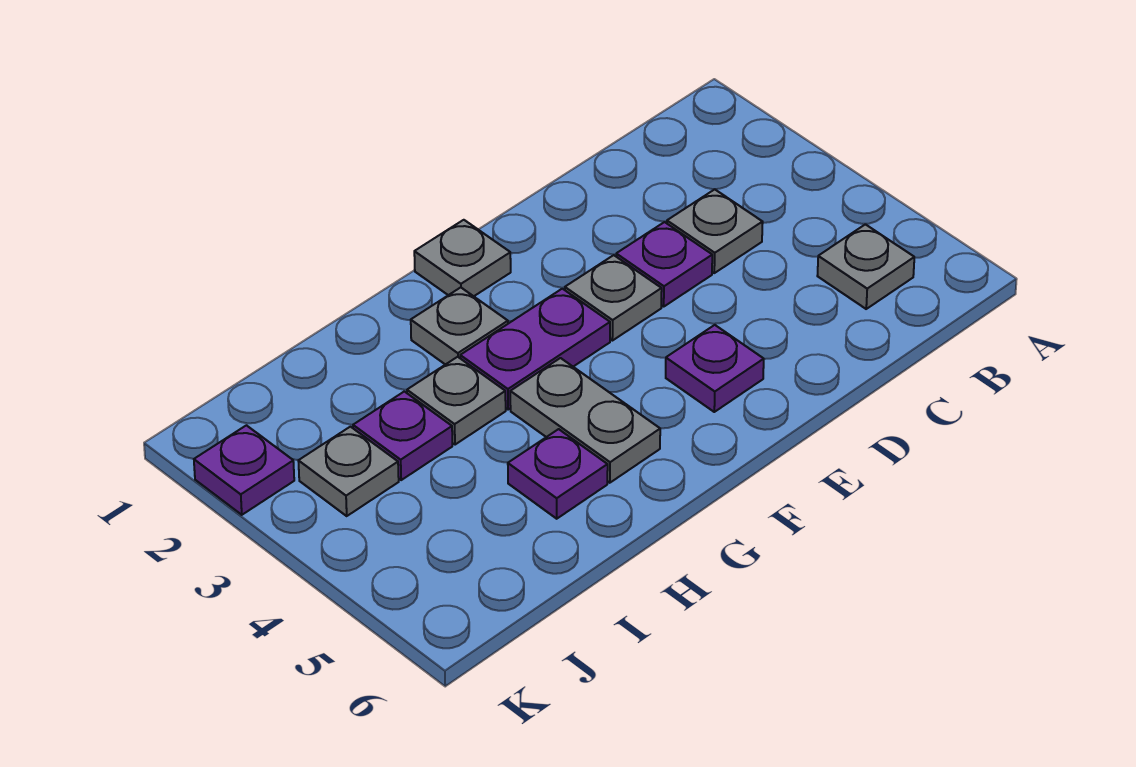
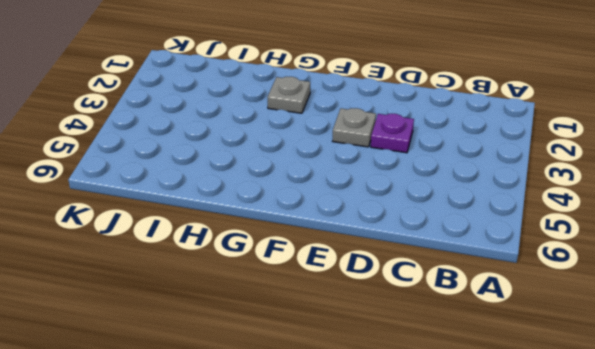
none -> grey plate B5 level 1
none -> grey plate C3 level 1
none -> purple plate E5 level 1

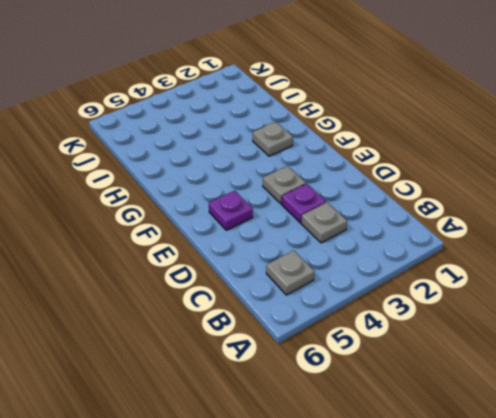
none -> grey plate F1 level 1
none -> purple plate F3:G3 level 1
none -> grey plate G4:G5 level 1

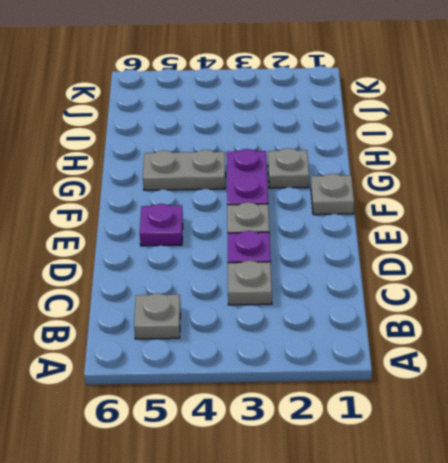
none -> grey plate H3 level 1
none -> purple plate H5 level 1
none -> purple plate I3 level 1

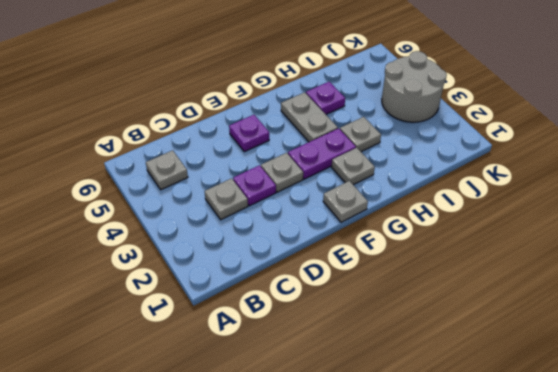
grey round brick J3:K4 level 1 -> grey plate J3 level 1
none -> purple plate I3 level 1
none -> purple plate K2 level 1

